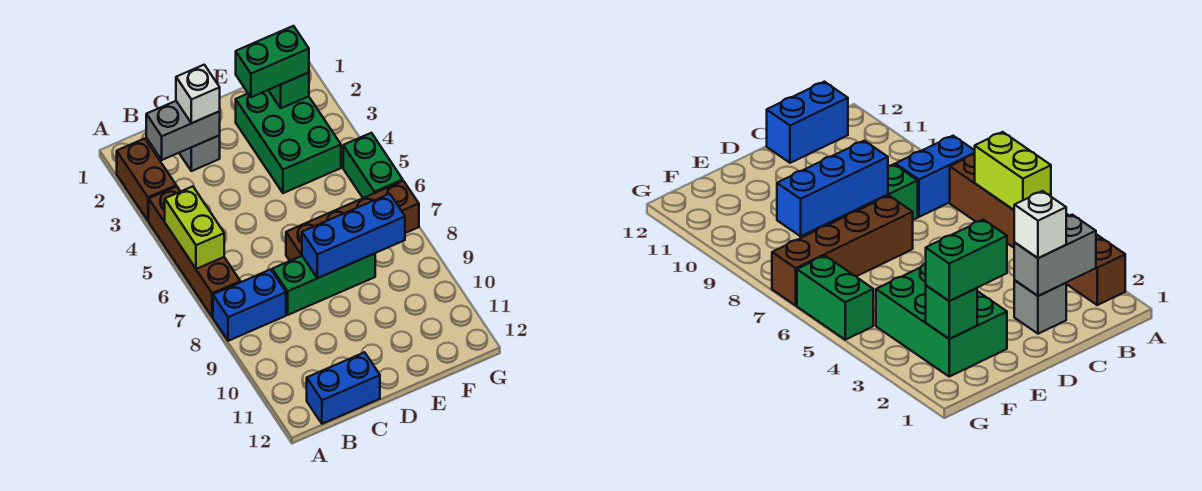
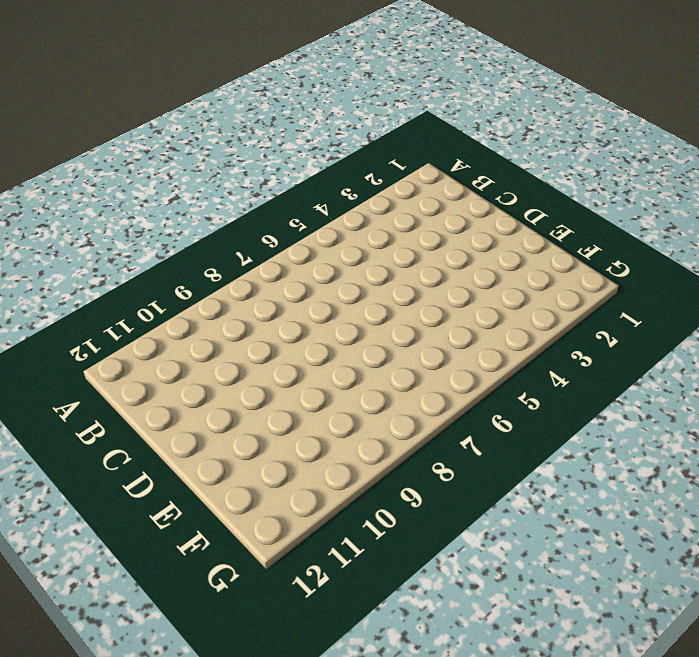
none -> brown brick A2:A3 level 1
none -> brown brick A4:A7 level 1
none -> blue brick A8:B8 level 1

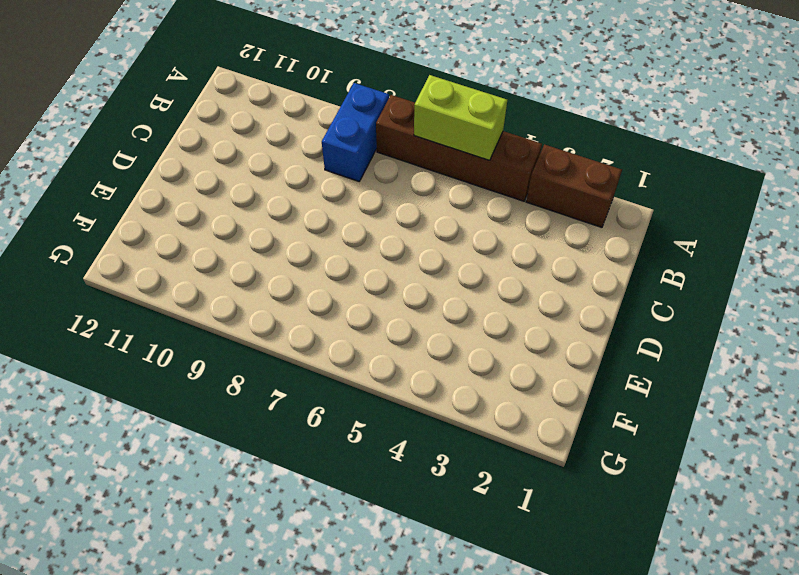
none -> blue brick B12:C12 level 1
none -> grey brick C2 level 1
none -> green brick C8:E8 level 1

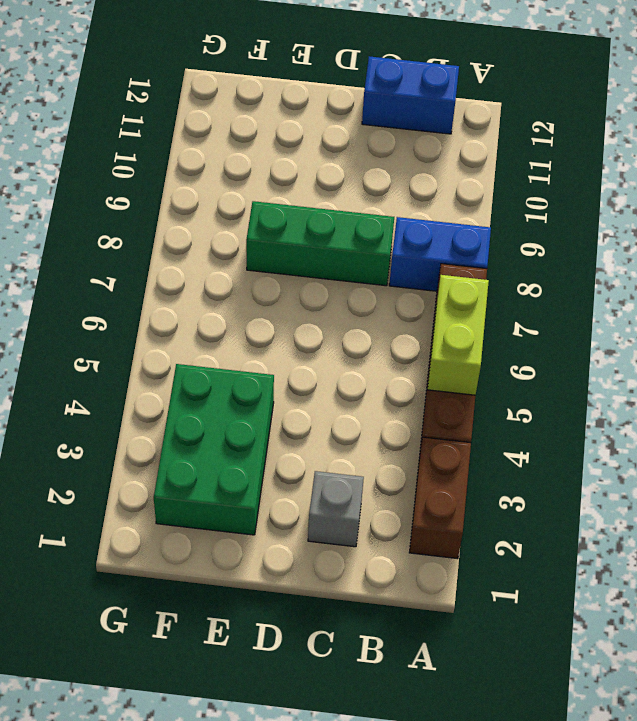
none -> brown brick D7:G7 level 1
none -> green brick G5:G6 level 1
none -> grey brick B2:C2 level 2

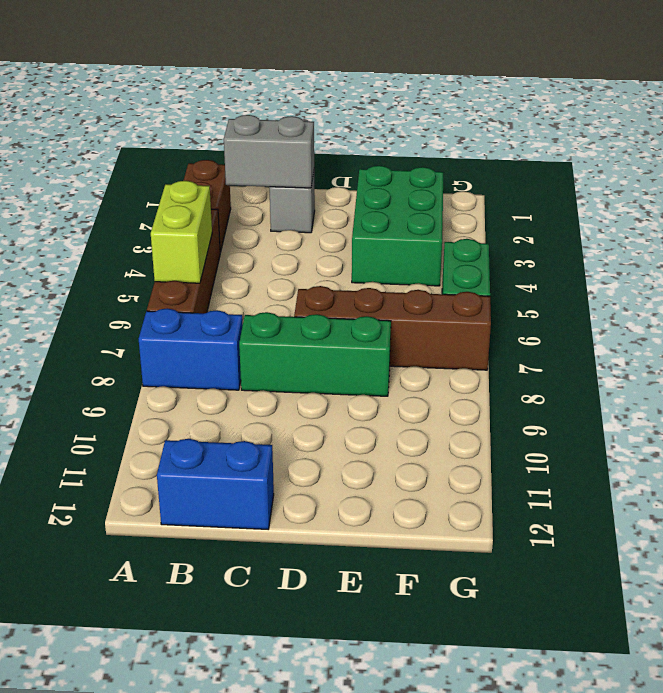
none -> blue brick D8:F8 level 2
none -> green brick F2 level 2
none -> white brick C2 level 3

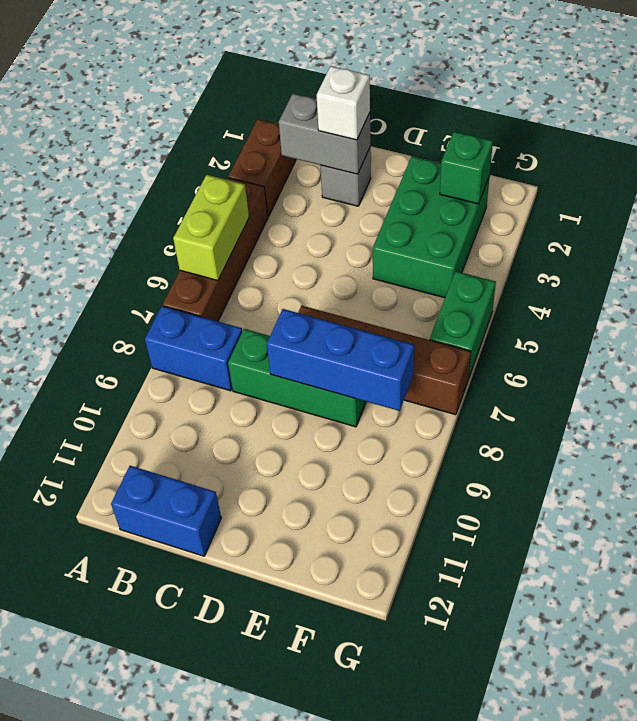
none -> green brick E2:F2 level 3

